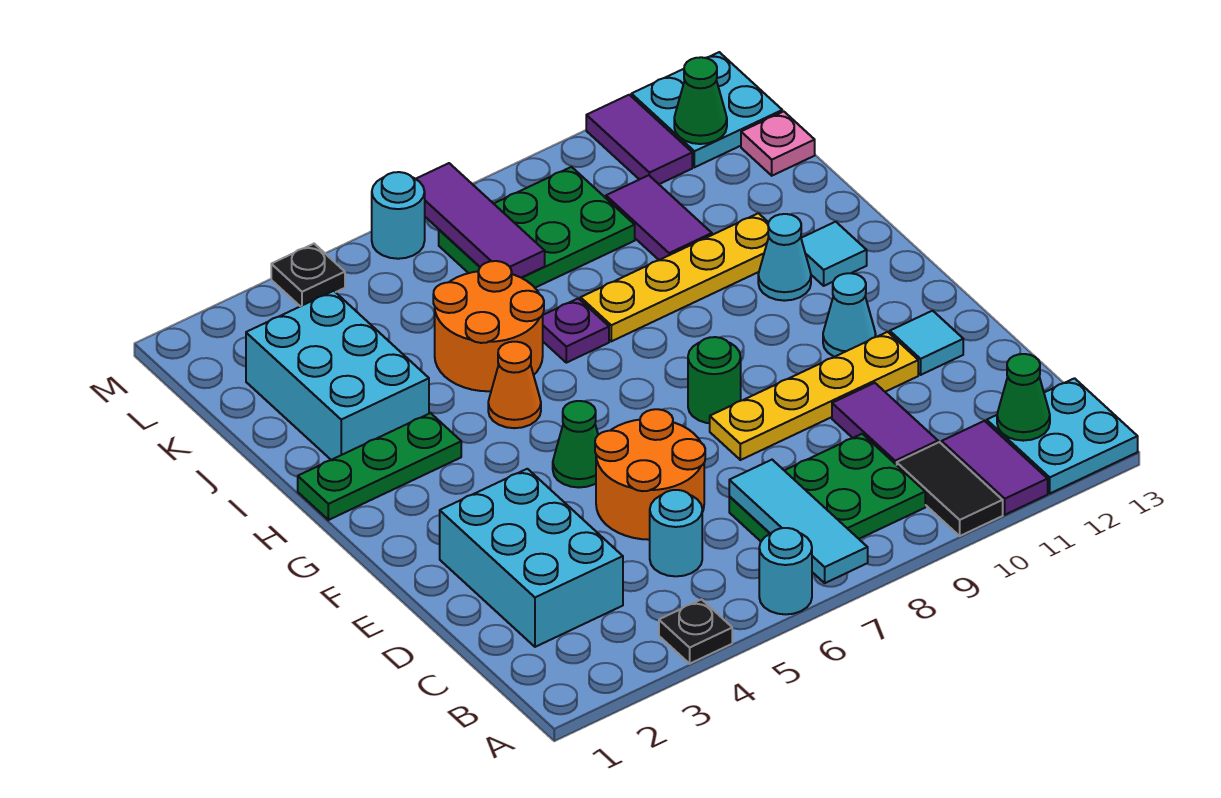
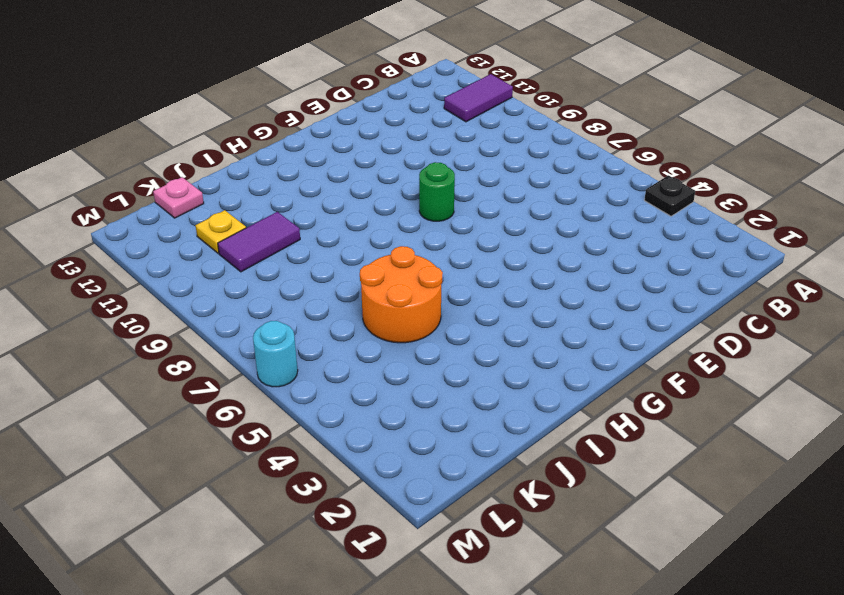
yellow plate K11 level 1 -> none
none -> cyan round brick A6 level 1
none -> black tile A10:B10 level 1
none -> cyan plate A12:B13 level 1
none -> green plate B7:C9 level 1

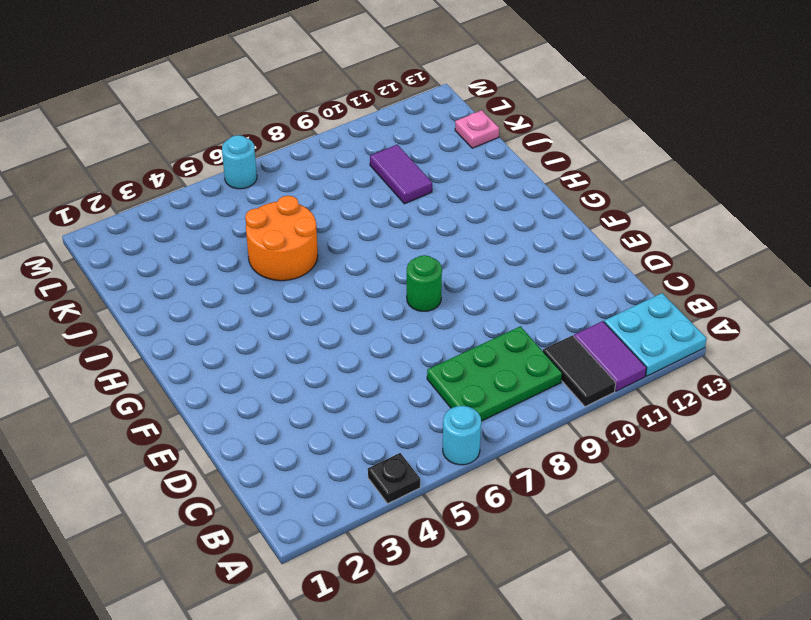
none -> cyan brick C2:E3 level 1
none -> cyan round brick C5 level 1
none -> purple tile C10:D10 level 1
none -> orange round brick D5:E6 level 1

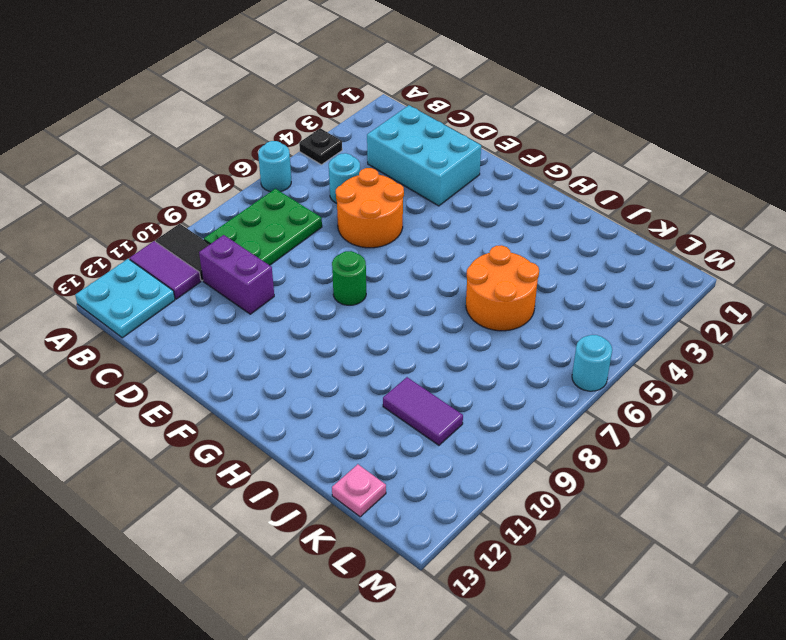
purple brick C10:D10 level 1 -> purple tile C10:D10 level 1
none -> yellow plate E8:E11 level 1
none -> cyan tile E12 level 1
none -> green cone F5 level 1
none -> cyan cone F11 level 1

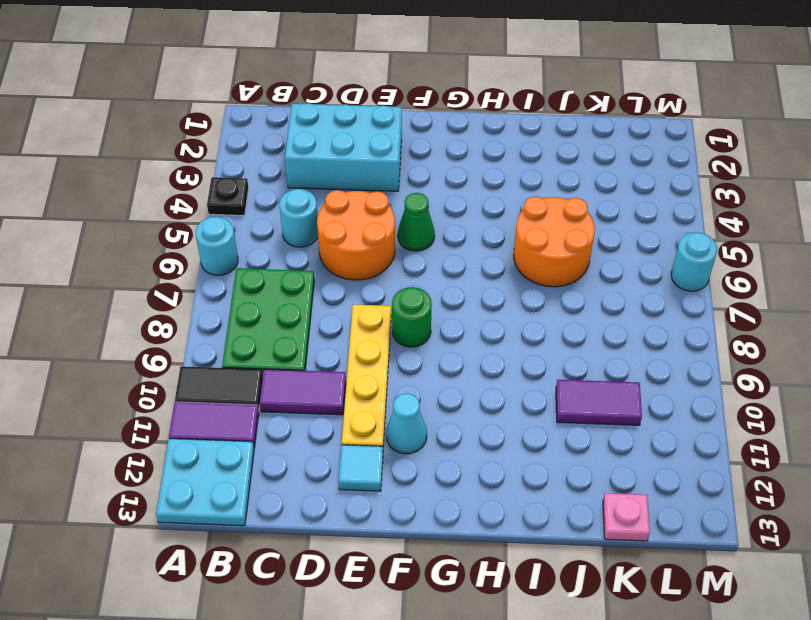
none -> green plate H1:H3 level 1
none -> orange cone H5 level 1
none -> cyan cone H11 level 1
none -> cyan tile H12 level 1

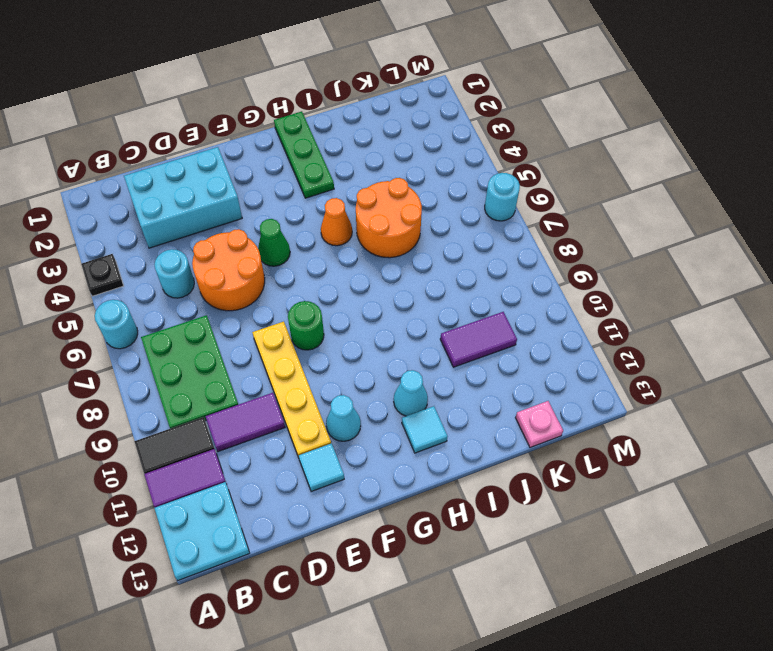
none -> cyan brick I2:K3 level 1
none -> purple plate I7 level 1
none -> yellow plate I8:I11 level 1
none -> green plate K7:L9 level 1

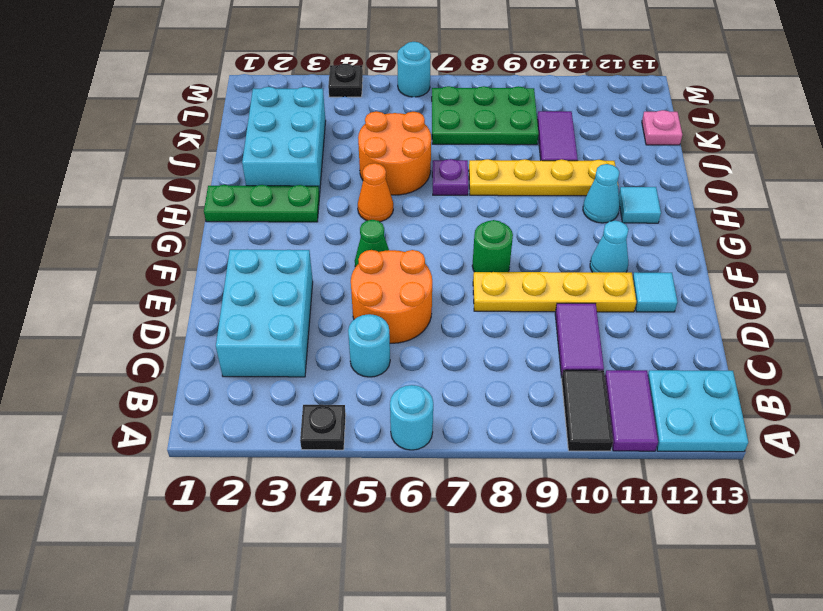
none -> green plate B7:C9 level 1
none -> purple tile L11:M11 level 1
none -> cyan plate L12:M13 level 1
none -> cyan tile A7:C7 level 2

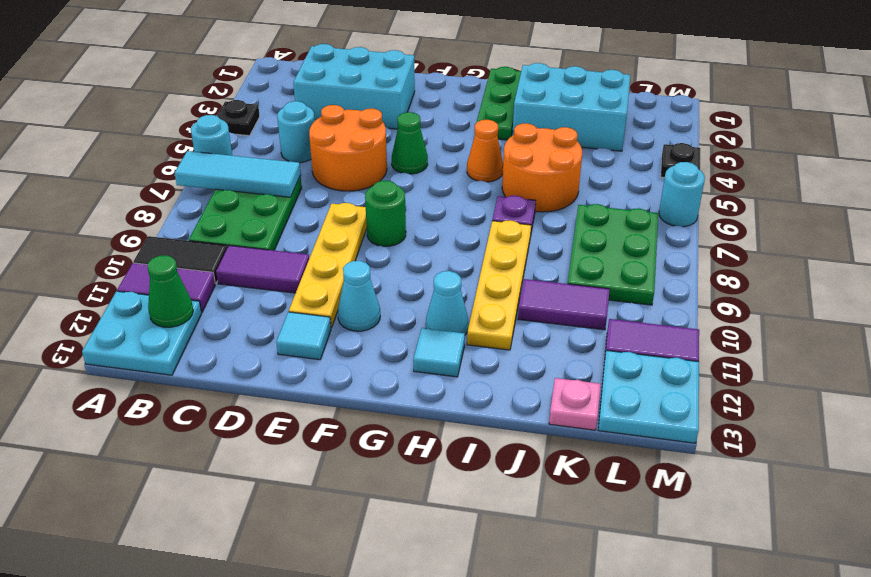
none -> purple tile K7:M7 level 2
none -> green cone L12 level 2

